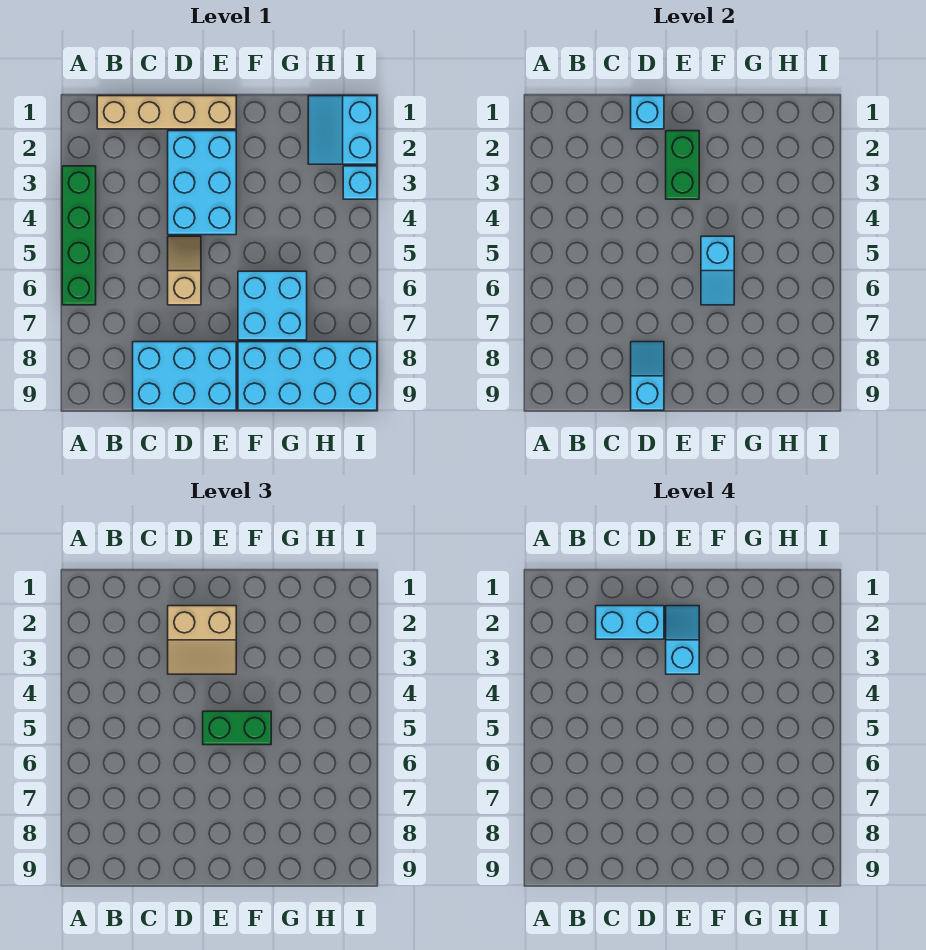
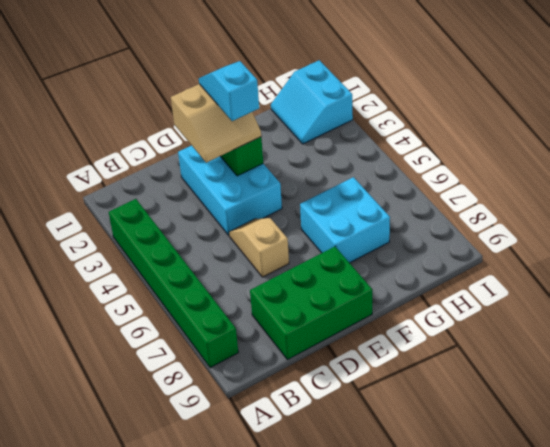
green brick A3:A8 level 1 -> green brick A3:A6 level 1
green brick C8:E9 level 1 -> cyan brick C8:E9 level 1
none -> tan brick B1:E1 level 1
none -> cyan brick F8:I9 level 1
none -> cyan brick I3 level 1

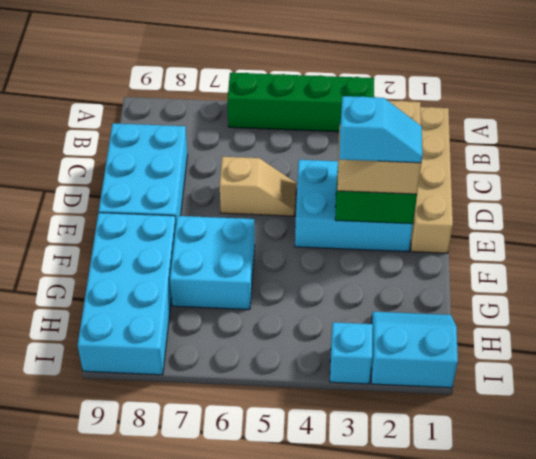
none -> cyan brick D1 level 2
none -> cyan slope D8:D9 level 2 top 9
none -> cyan slope F5:F6 level 2 top 5

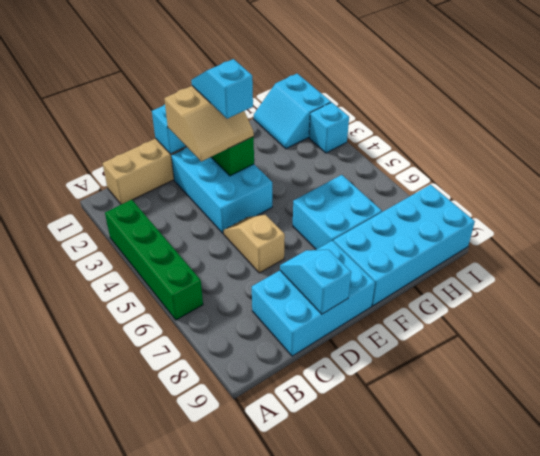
none -> cyan slope F5:F6 level 2 top 5
none -> green brick E5:F5 level 3
none -> cyan brick C2:D2 level 4

